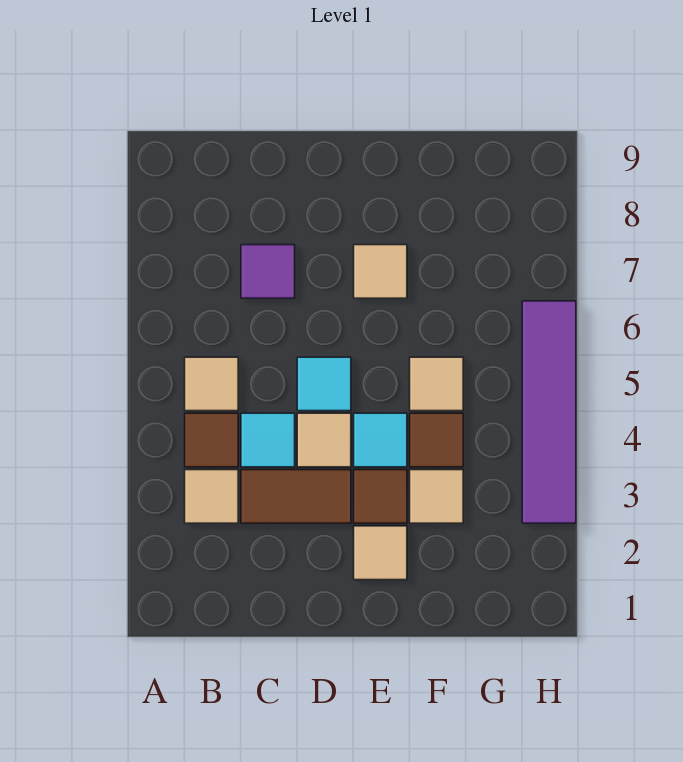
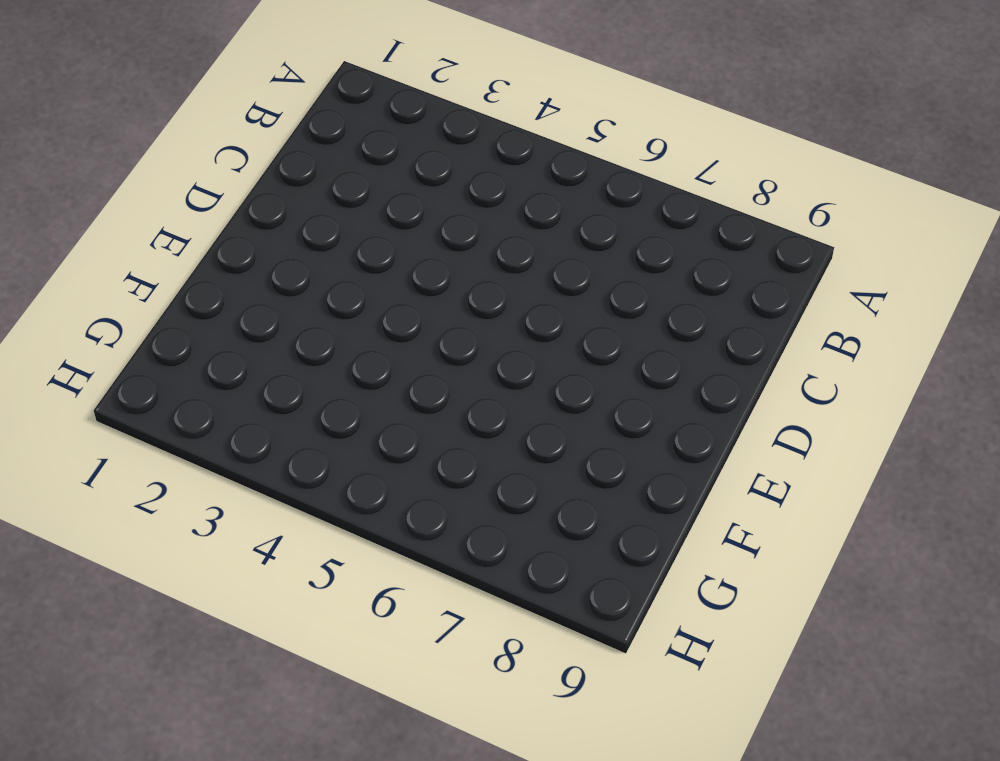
none -> tan tile B3 level 1
none -> brown tile B4 level 1
none -> tan tile B5 level 1

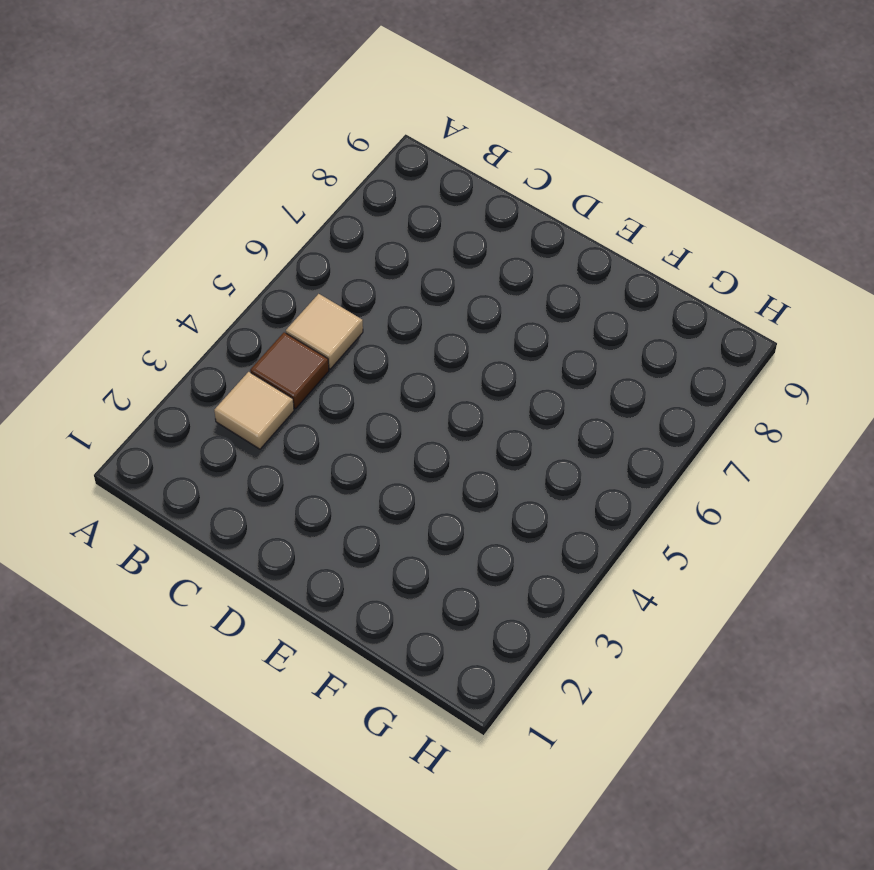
none -> brown tile C3:D3 level 1
none -> cyan tile C4 level 1
none -> purple tile C7 level 1

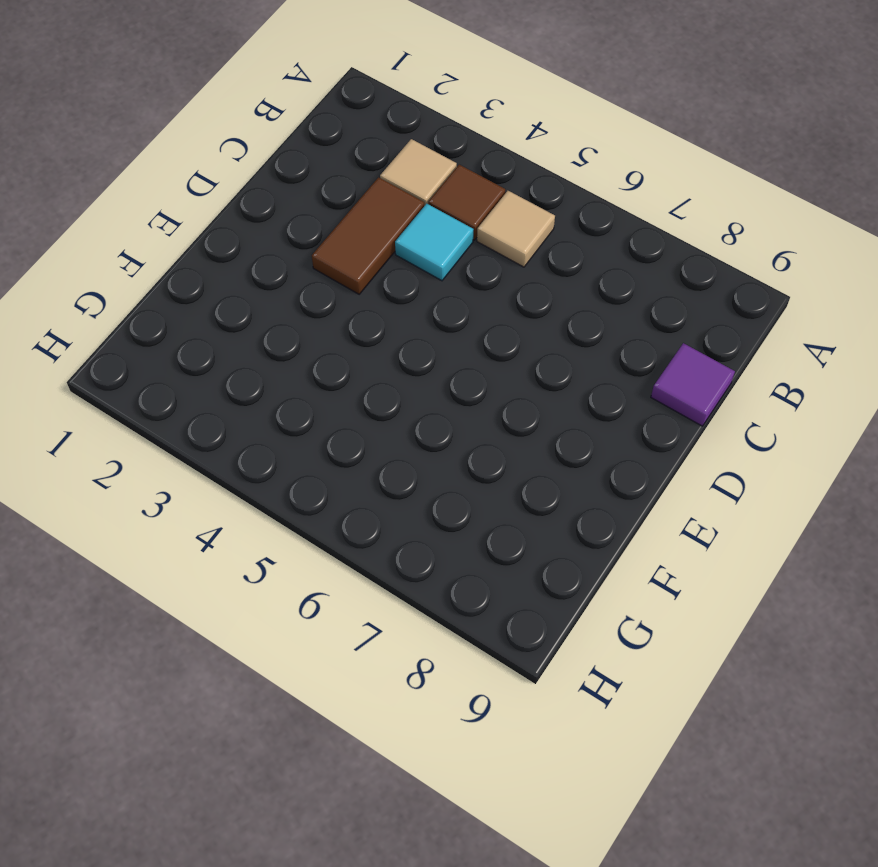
purple tile C9 level 1 -> purple tile C7 level 1
none -> tan tile D4 level 1
none -> cyan tile D5 level 1
none -> tan tile E2 level 1

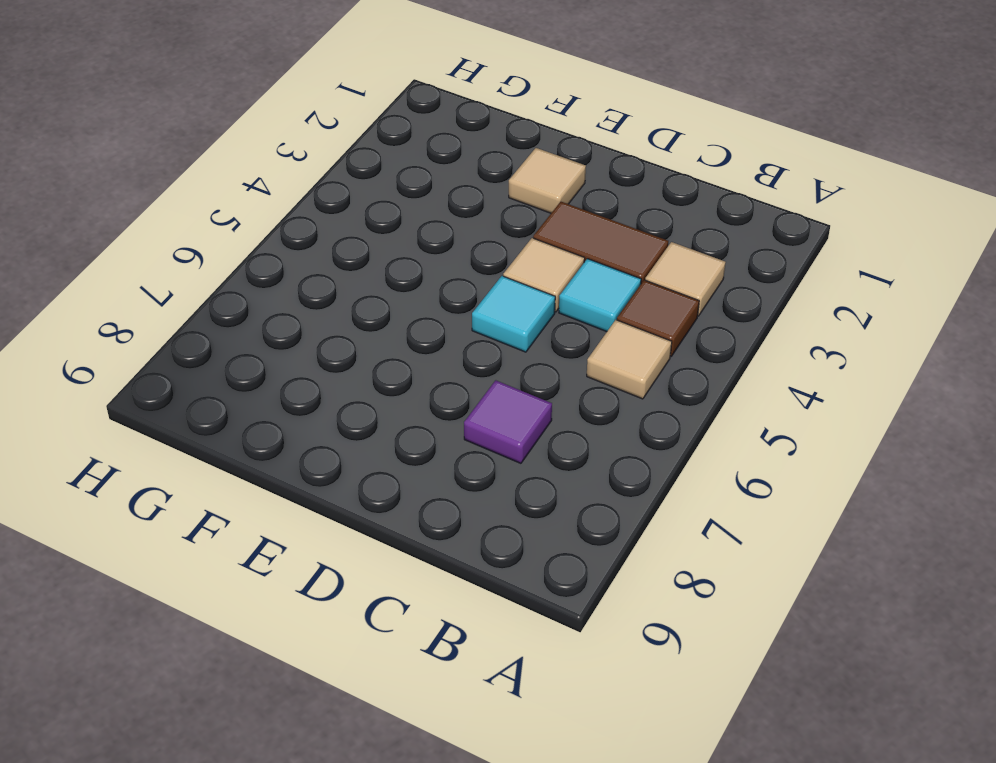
none -> brown tile E3 level 1
none -> cyan tile E4 level 1
none -> tan tile E7 level 1

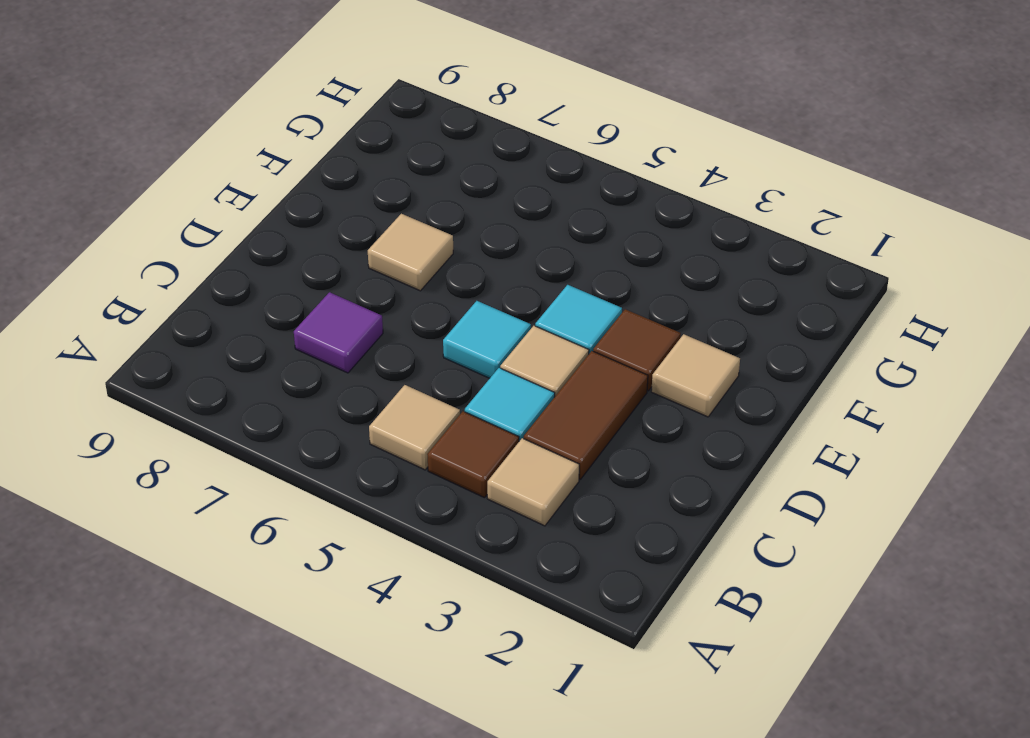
none -> tan tile F3 level 1
none -> brown tile F4 level 1
none -> tan tile F5 level 1

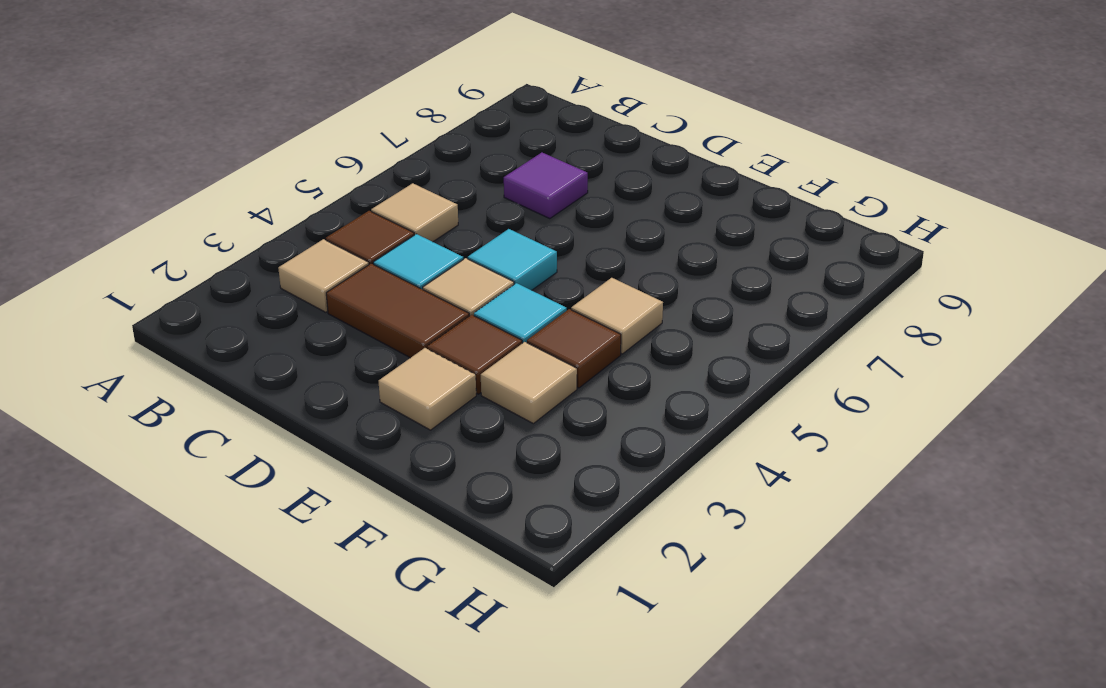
none -> tan tile E7 level 1
none -> purple tile H3:H6 level 1

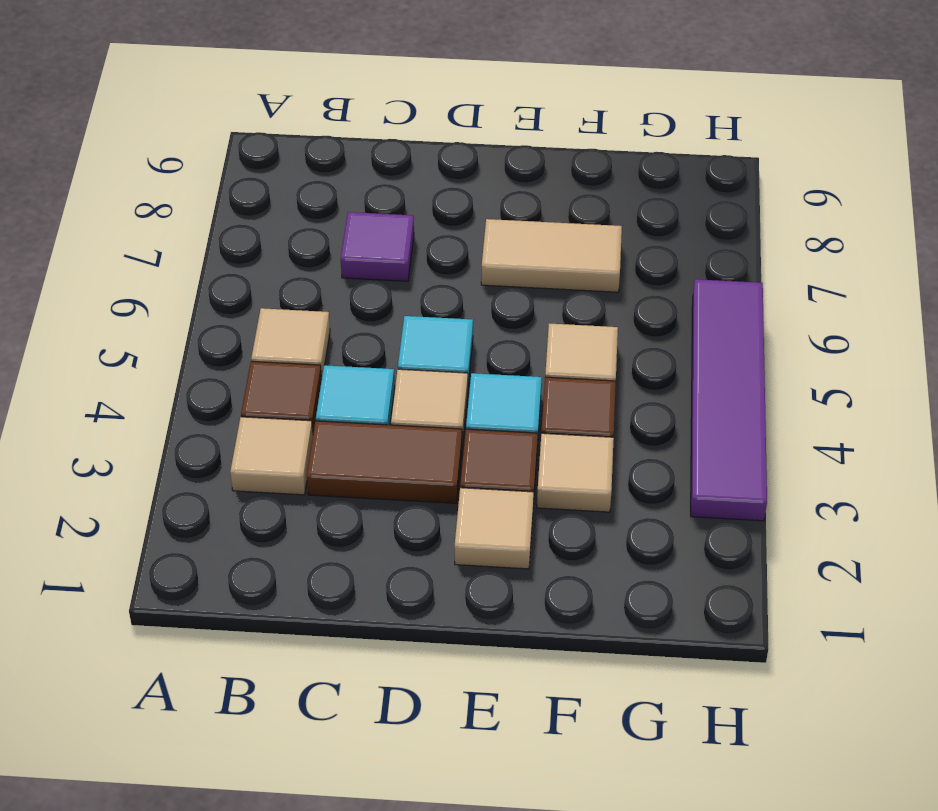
tan tile E7:F7 level 1 -> tan tile E7 level 1

